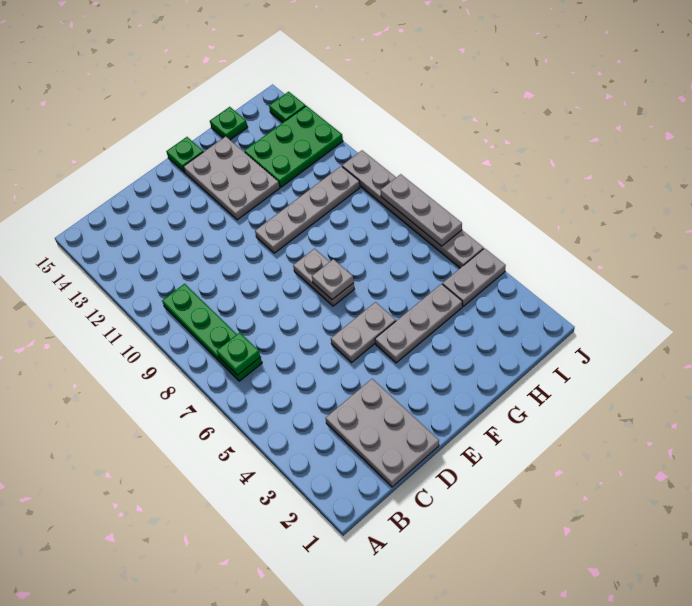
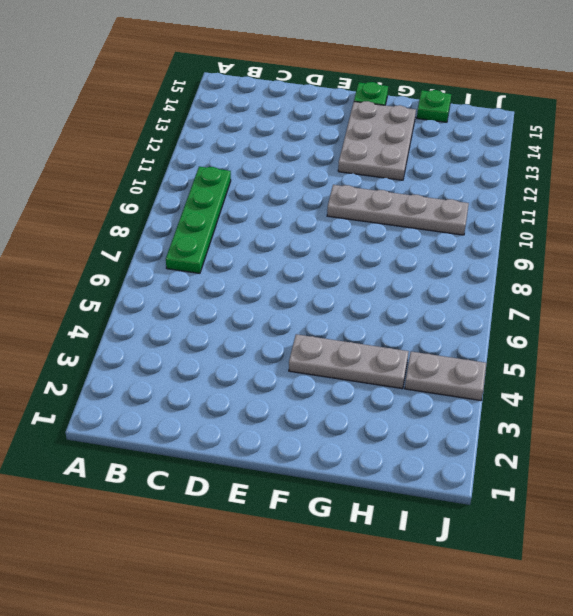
none -> grey plate C1:D3 level 1
none -> grey plate E5:F5 level 1
none -> grey plate F7:F8 level 1

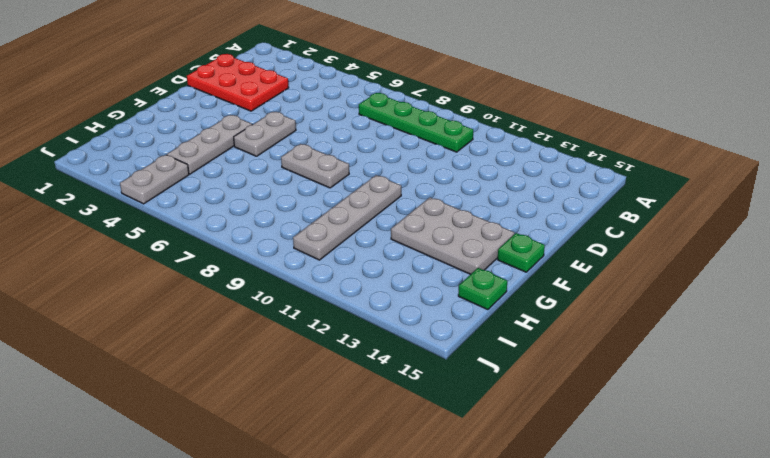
red plate C1:D3 level 1 -> grey plate C1:D3 level 1
none -> green plate H12:J13 level 1
none -> grey plate J5:J10 level 1
none -> green plate J14 level 1

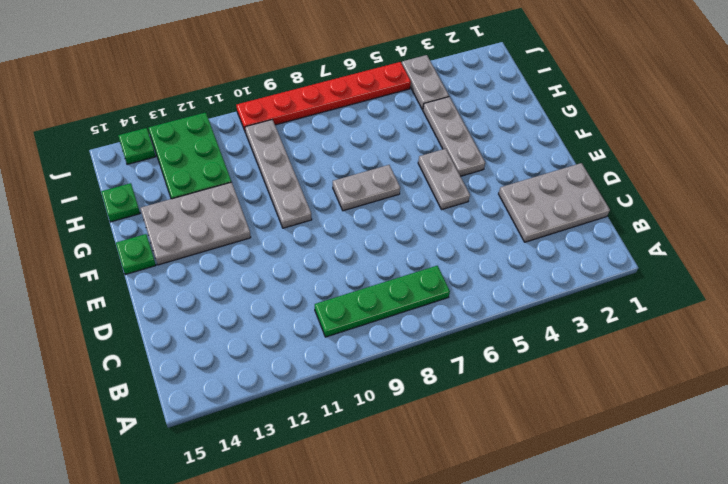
red plate J5:J10 level 1 -> grey plate J5:J10 level 1
none -> green plate B7 level 2
none -> grey plate F7 level 2
none -> grey plate J6:J8 level 2

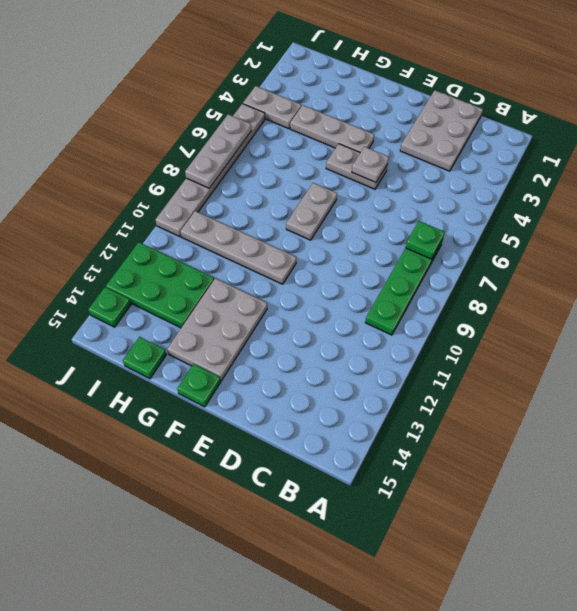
grey plate E5 level 2 -> grey plate F7 level 2

